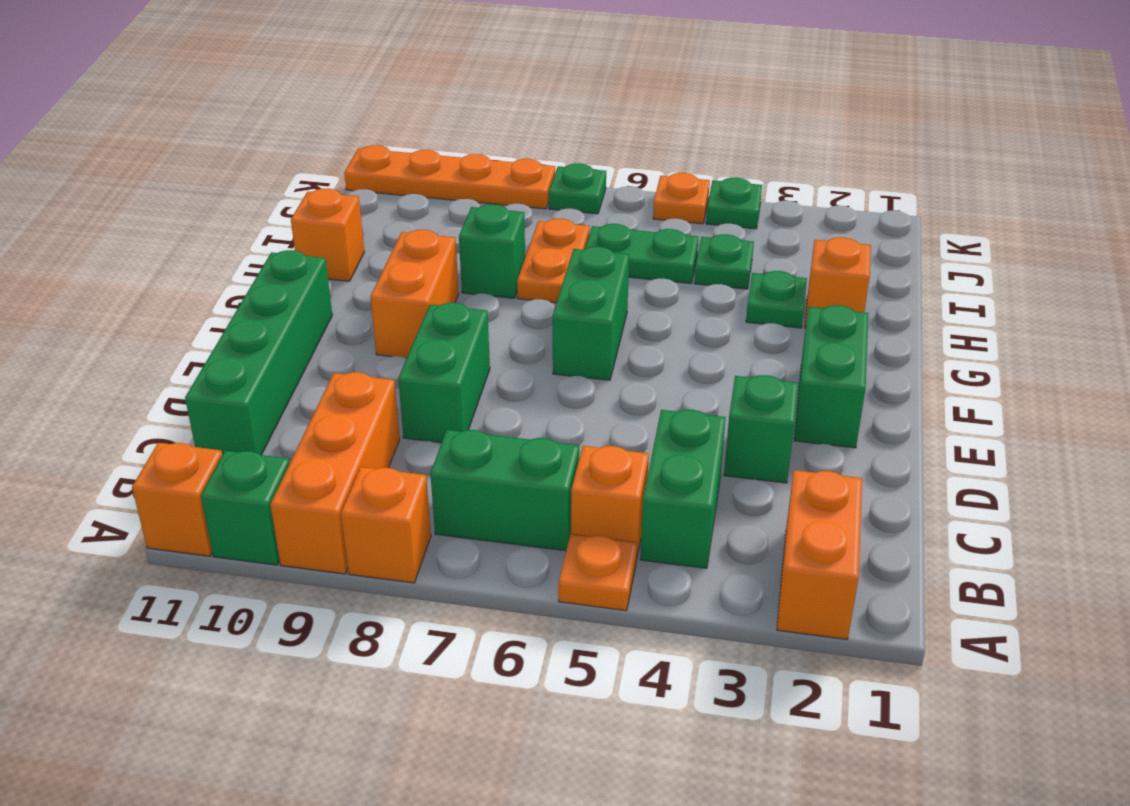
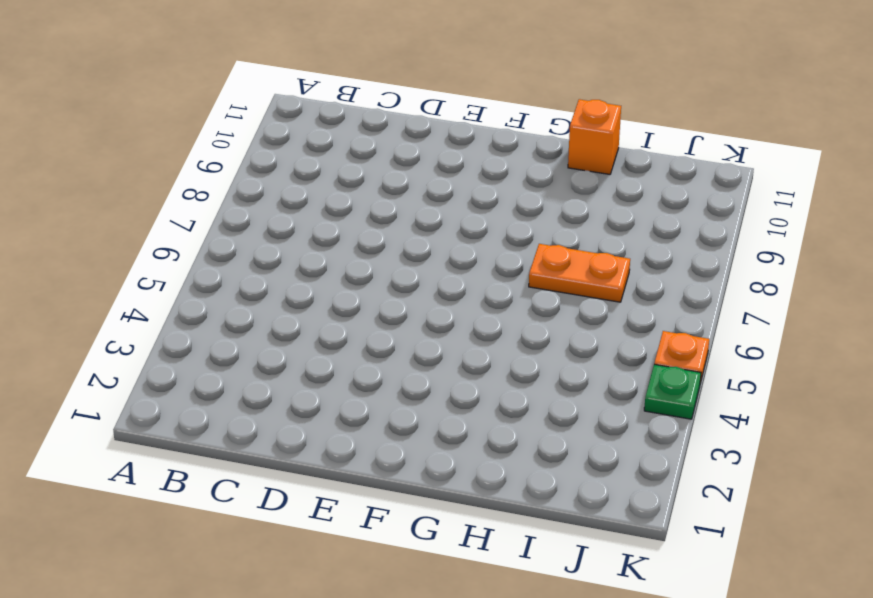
none -> orange brick A2:B2 level 1
none -> orange plate A5 level 1
none -> orange brick A8 level 1

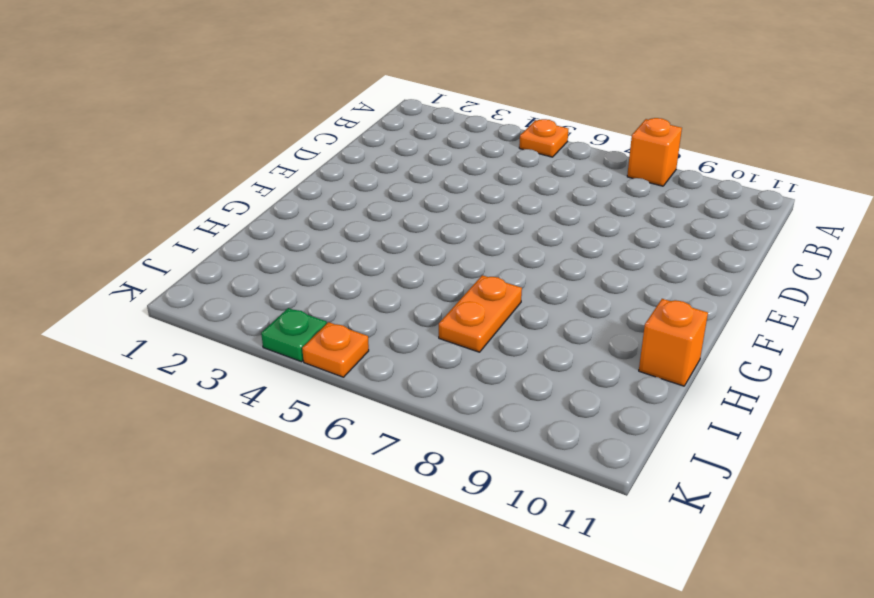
none -> orange brick A2:B2 level 1
none -> orange brick A9:C9 level 1
none -> green brick A10 level 1

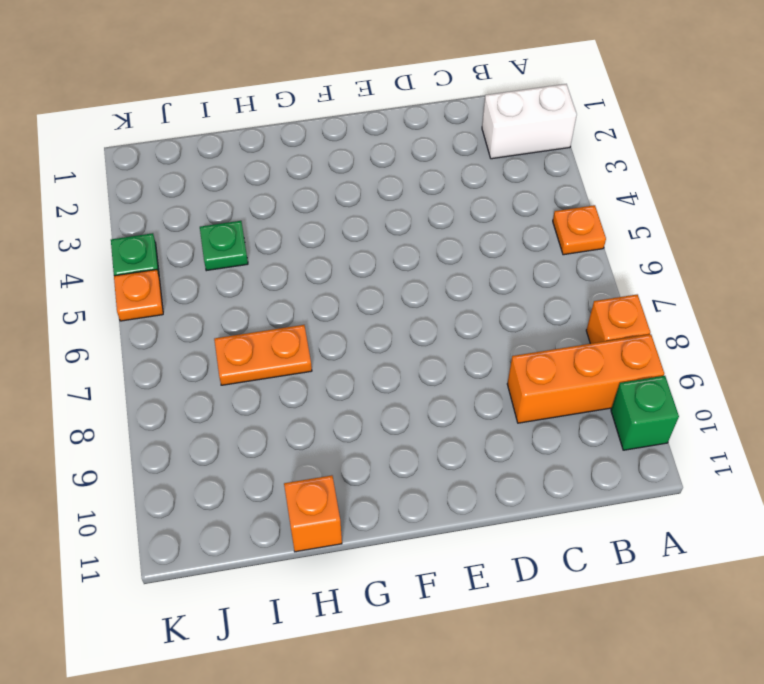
white brick A2:B2 level 1 -> orange brick A2:B2 level 1
none -> orange brick A11 level 1
none -> green brick B4:C4 level 1
none -> orange brick B5 level 1

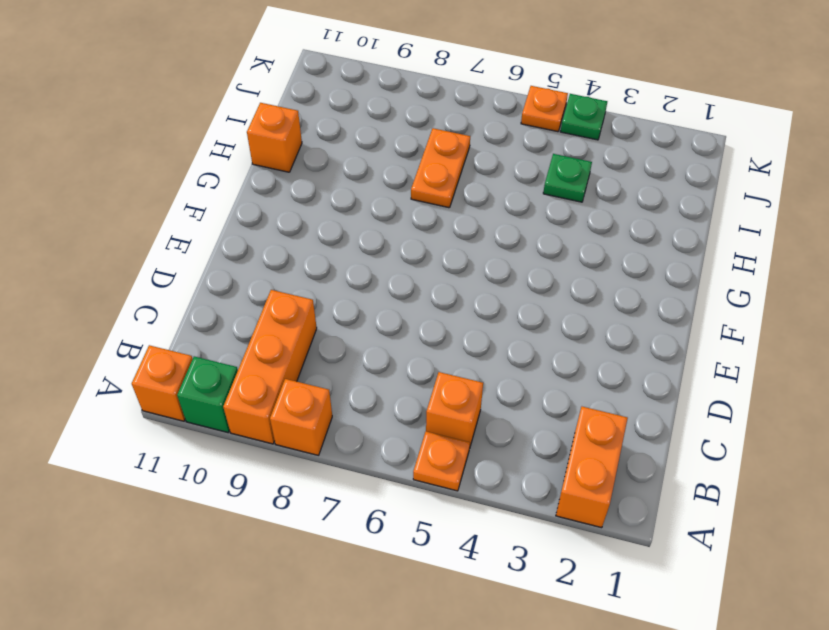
none -> green brick B4:C4 level 1
none -> green brick B6:B7 level 1
none -> green brick C11:F11 level 1

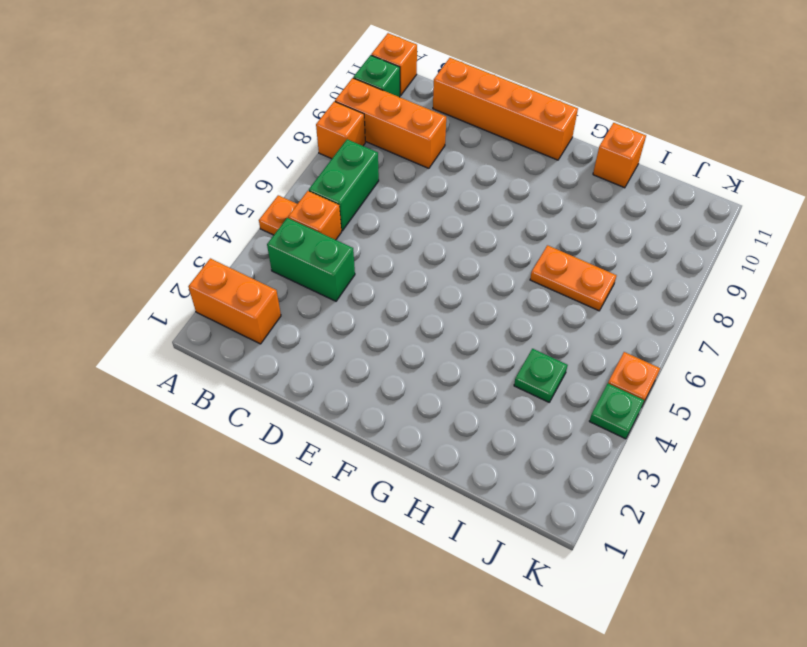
orange brick C11:F11 level 1 -> green brick C11:F11 level 1
none -> green brick D3 level 1
none -> green brick D8:E8 level 1
none -> green brick E2:F2 level 1

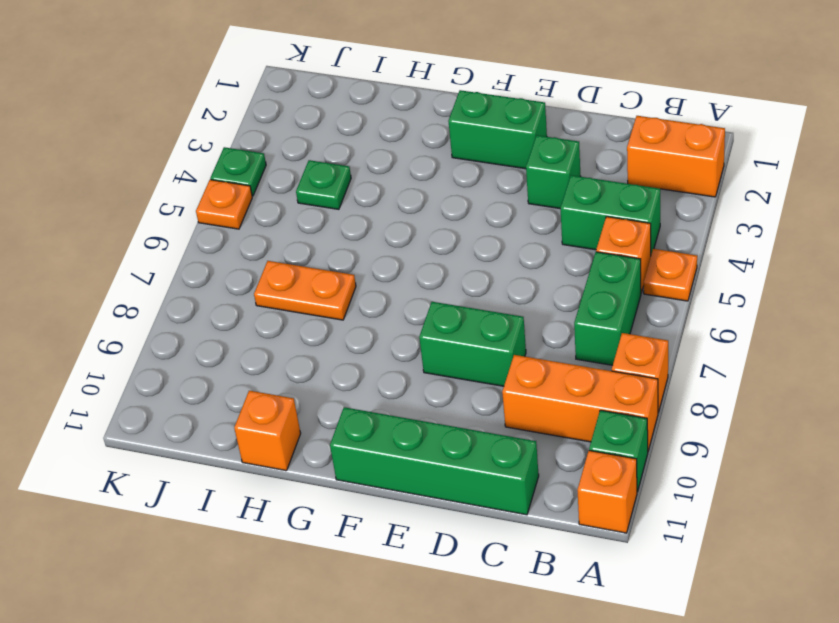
none -> green brick F6:G6 level 1
none -> orange brick F9:G9 level 1
none -> orange brick H2 level 1

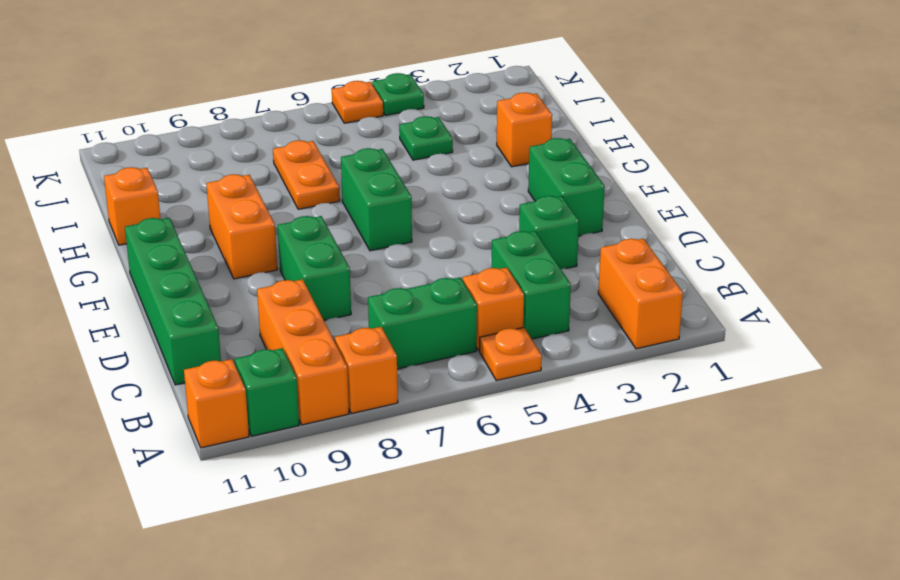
none -> green plate H3 level 1
none -> green brick H8 level 1
none -> green plate I5:I6 level 1

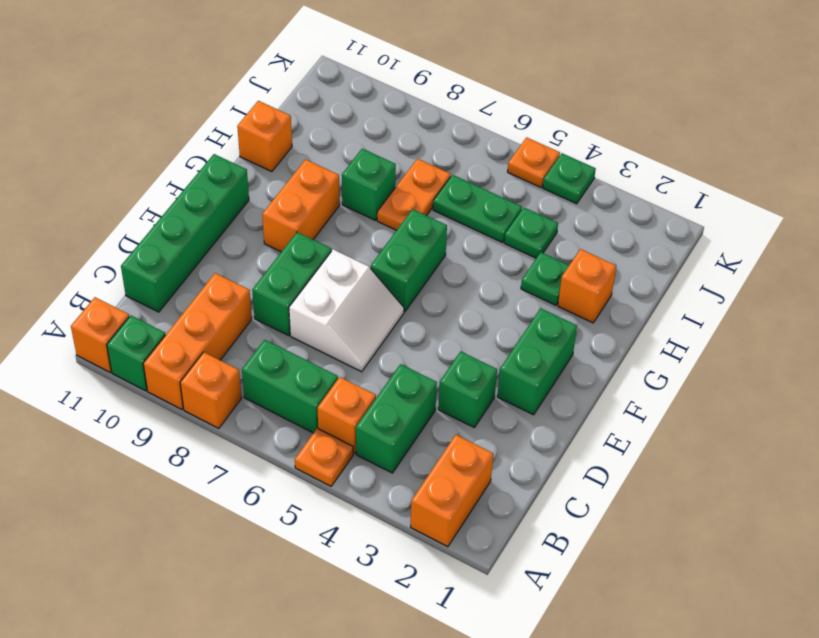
white slope D6:E7 level 1 top 7 -> none
none -> green plate K7 level 1
none -> orange plate K8:K11 level 1

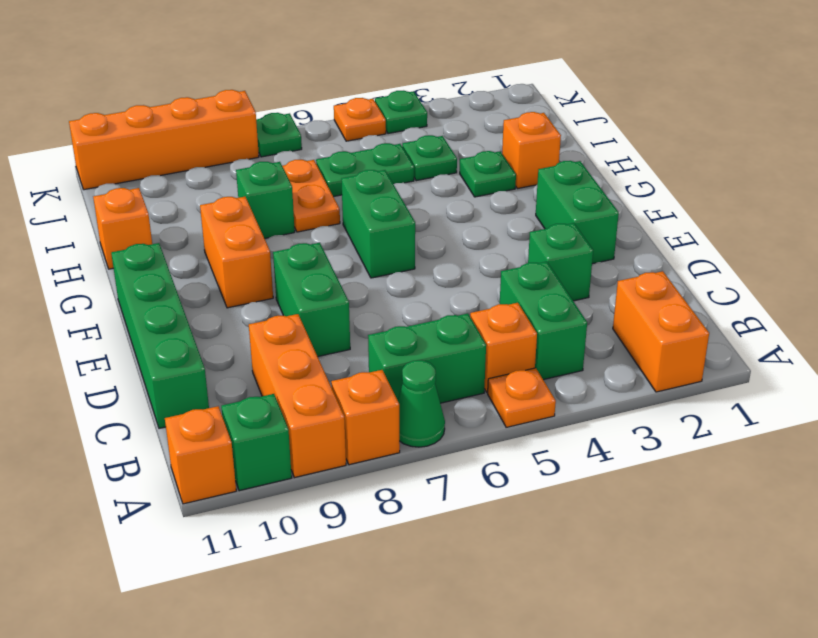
green cone A7 level 1 -> none
orange brick K8:K11 level 1 -> orange plate K8:K11 level 1

